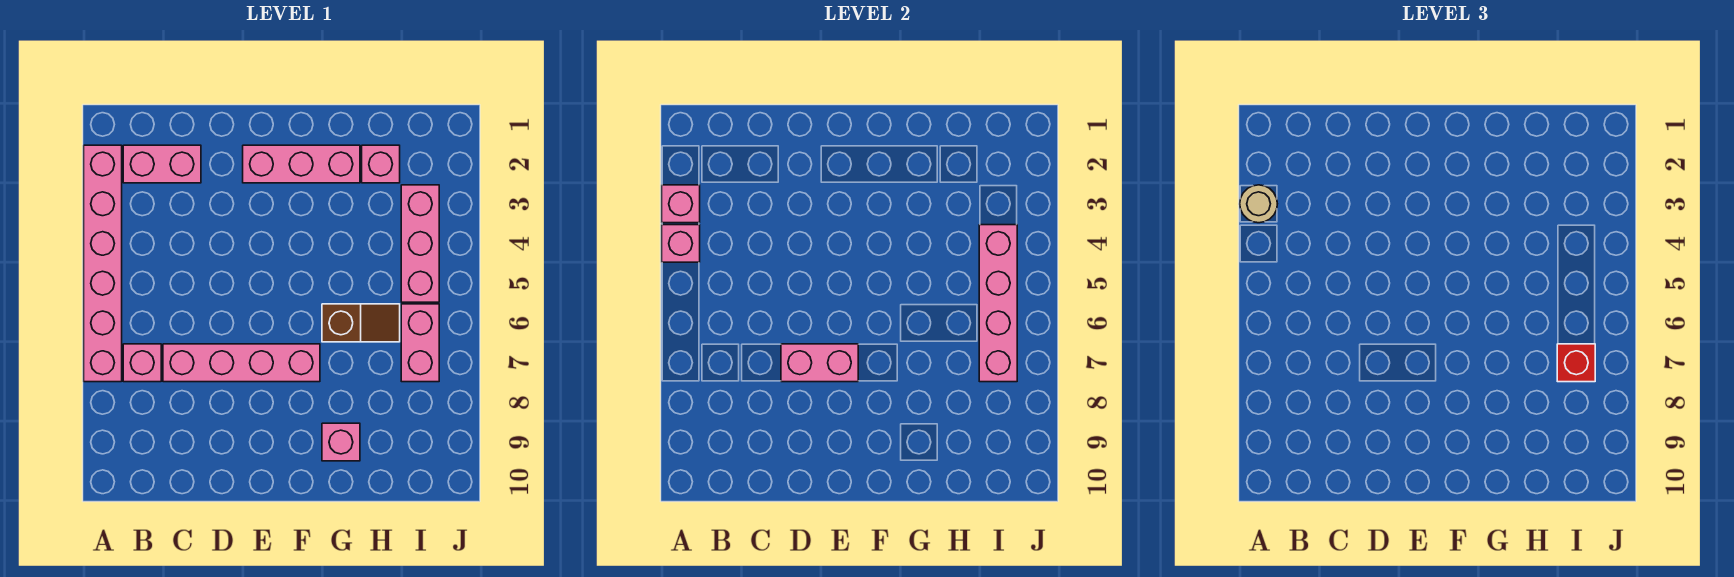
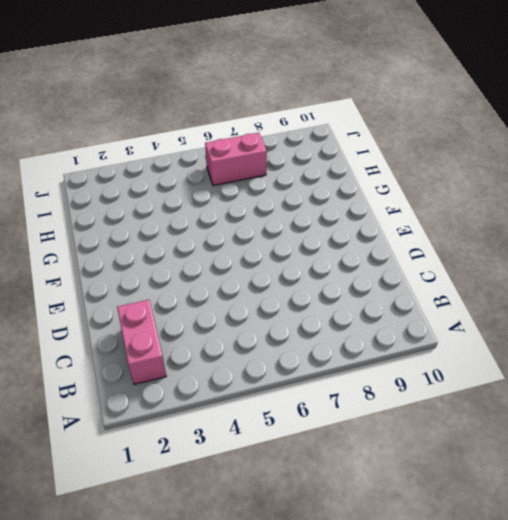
none -> pink brick A2:A7 level 1
none -> pink brick B7 level 1
none -> pink brick C7:F7 level 1

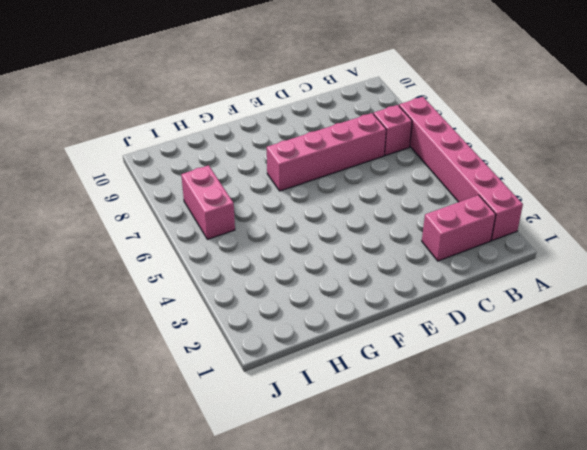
none -> pink brick E2:G2 level 1
none -> brown slope G6:H6 level 1 top G
none -> pink brick G9 level 1

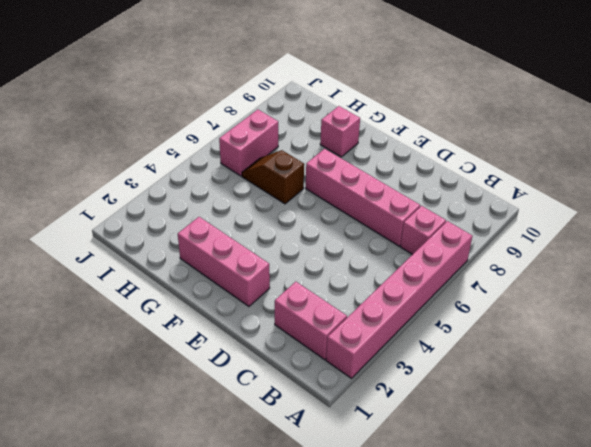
none -> pink brick H2 level 1
none -> pink brick I3:I5 level 1
none -> pink brick A3 level 2

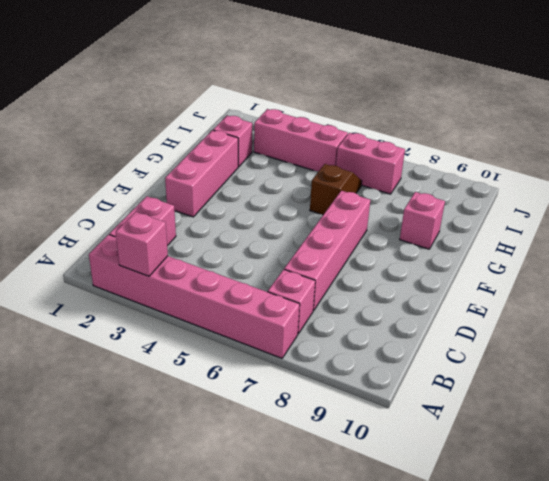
none -> pink brick A4 level 2
none -> pink brick D7:E7 level 2
none -> pink brick I4:I7 level 2

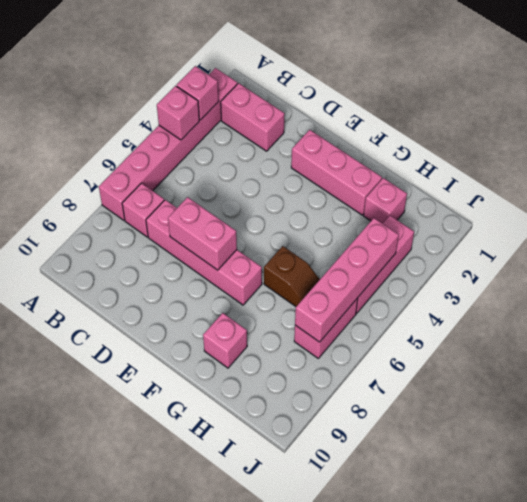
none -> tan round brick A3 level 3
none -> red brick I7 level 3

